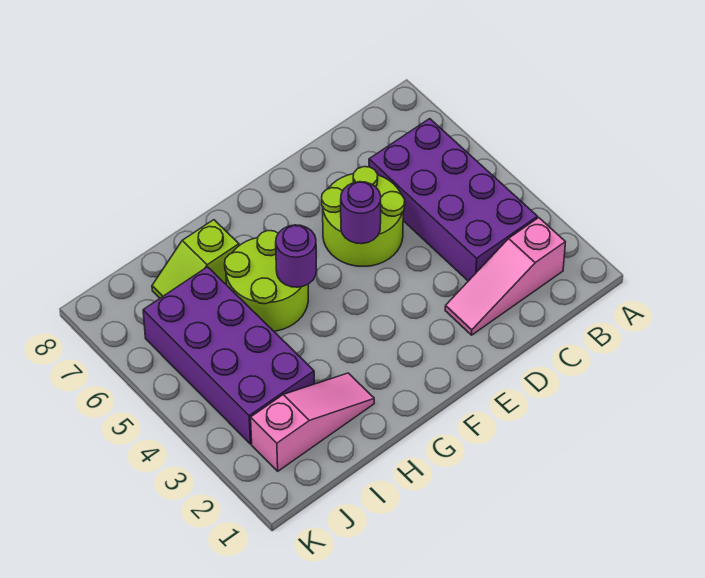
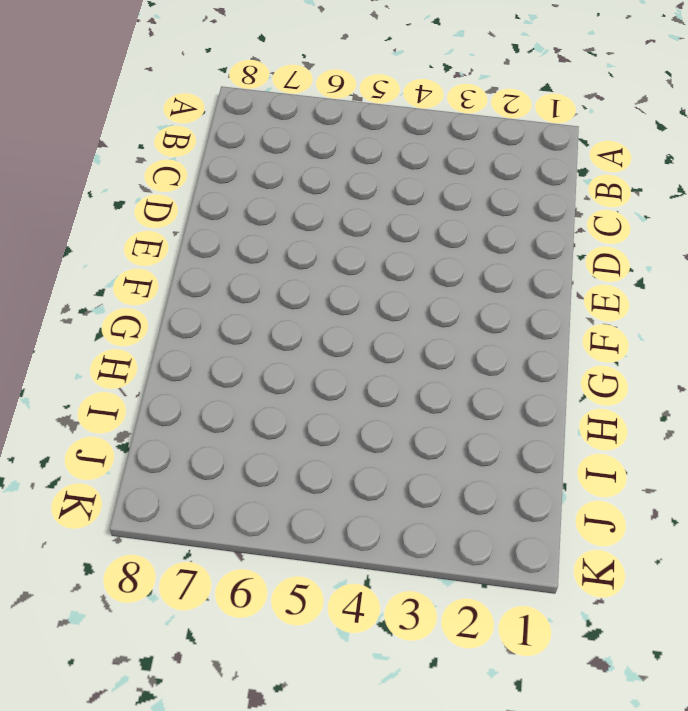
none -> pink slope B2:D2 level 1 top B
none -> purple brick B3:C6 level 1

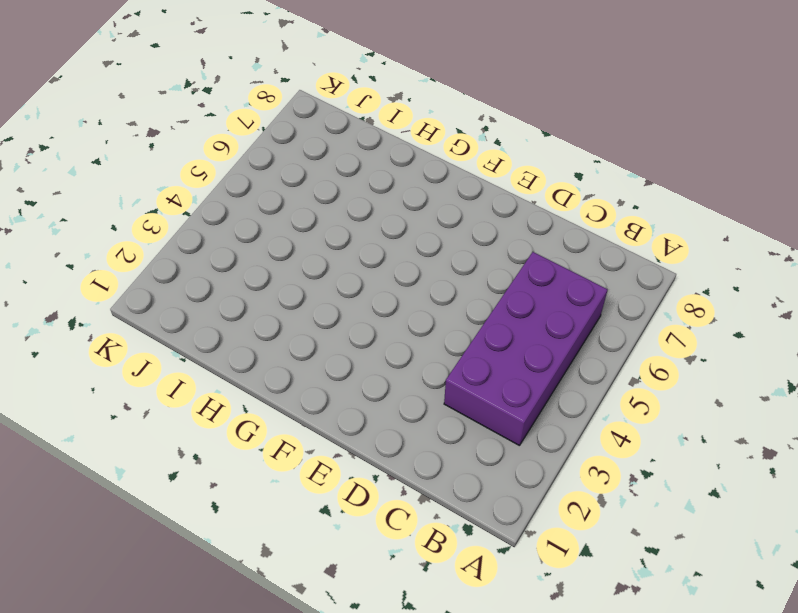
none -> pink slope B2:D2 level 1 top B
none -> lime round brick D5:E6 level 1

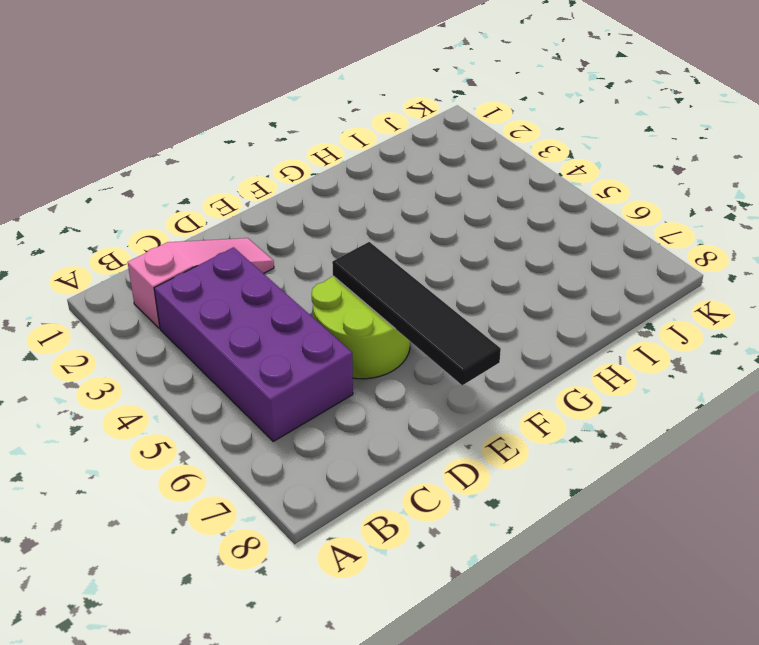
black tile E5:E8 level 2 -> purple round brick E5 level 2
none -> lime round brick G5:H6 level 1
none -> pink slope H2:J2 level 1 top J

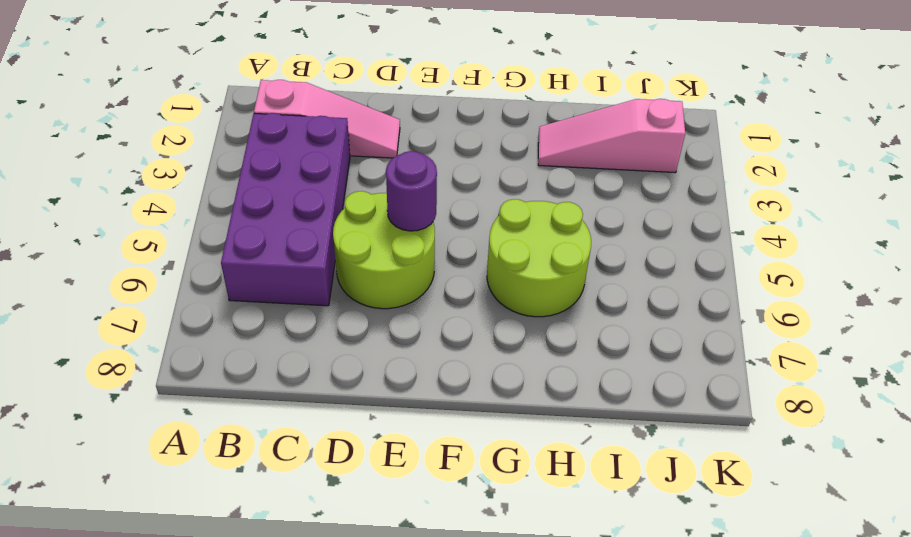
none -> lime slope H7:I7 level 1 top H
none -> purple brick I3:J6 level 1

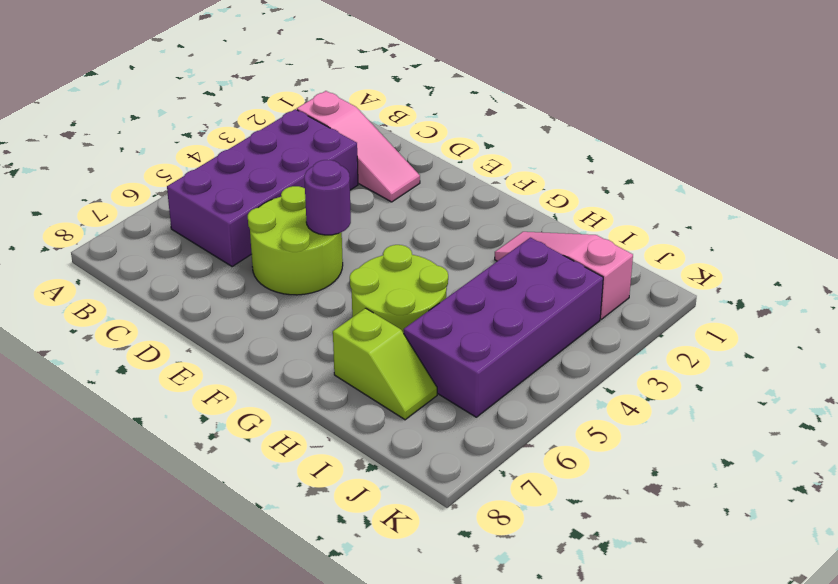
none -> purple round brick G5 level 2

